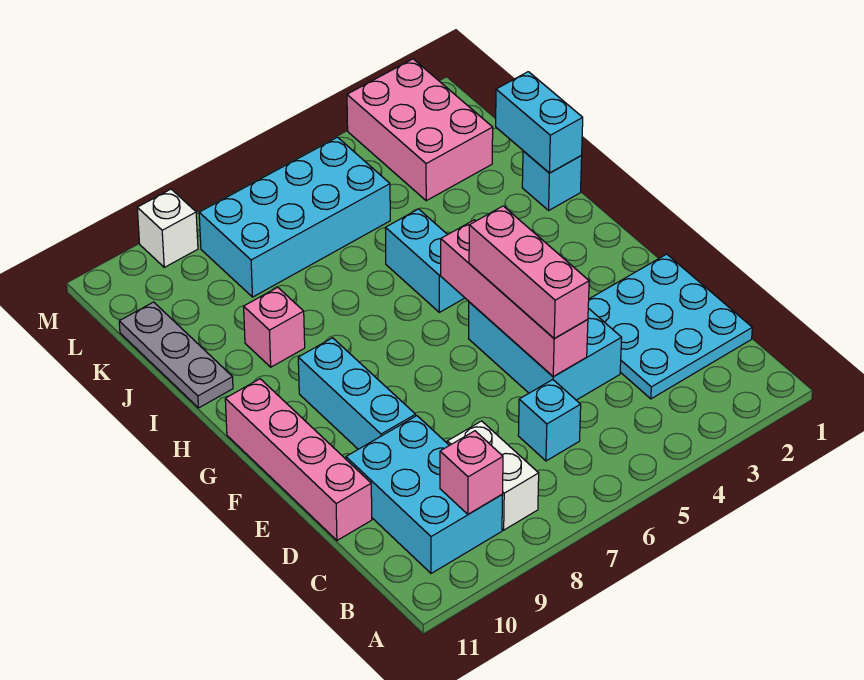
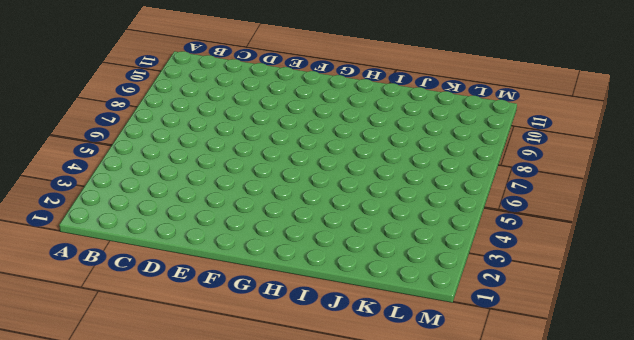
none -> white brick B8:C8 level 1
none -> cyan brick B9:D10 level 1
none -> cyan plate C1:E3 level 1

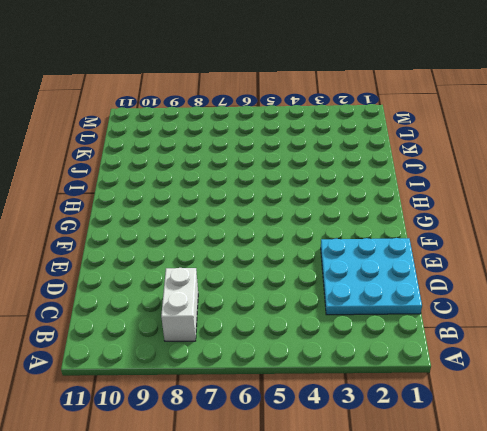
none -> cyan brick B9:D10 level 1
none -> cyan brick C6 level 1
none -> cyan brick D4:F5 level 1

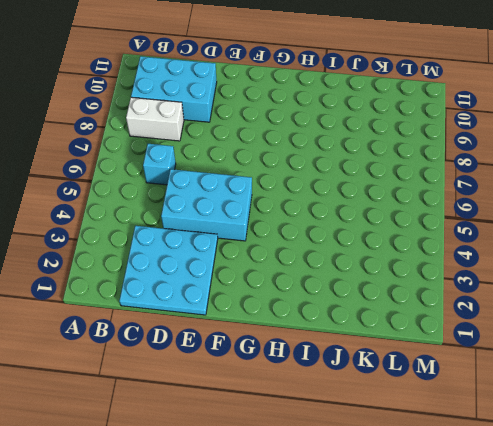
none -> pink brick D11:G11 level 1
none -> cyan brick E9:G9 level 1
none -> cyan brick H5:I5 level 1

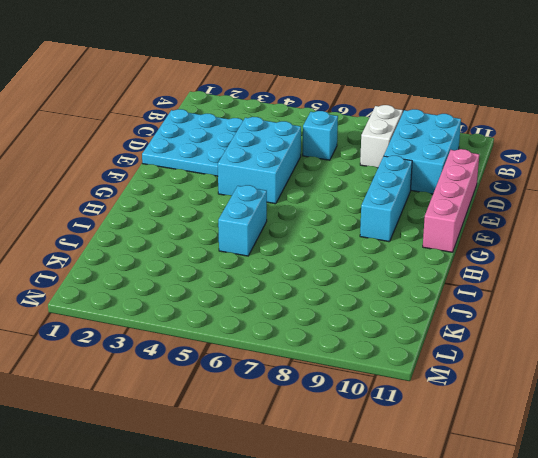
none -> cyan brick I1 level 1
none -> pink brick I9 level 1
none -> grey plate I11:K11 level 1

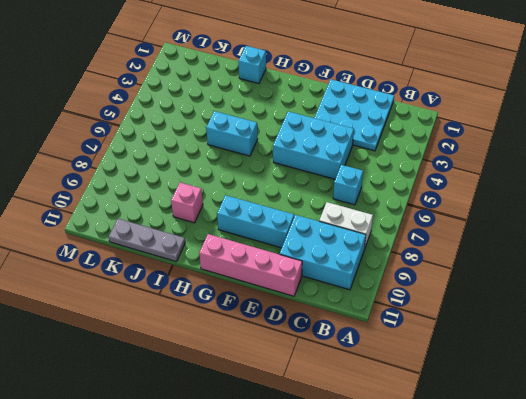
none -> pink brick K2:M3 level 1
none -> cyan brick K5:L8 level 1
none -> white brick M9 level 1

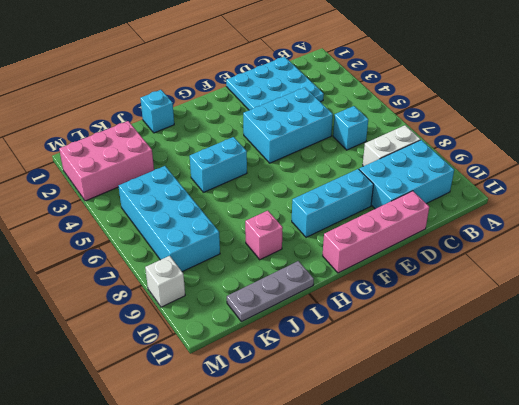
none -> pink brick B9 level 2
none -> pink brick D5:G5 level 2
none -> cyan brick I1:J1 level 2

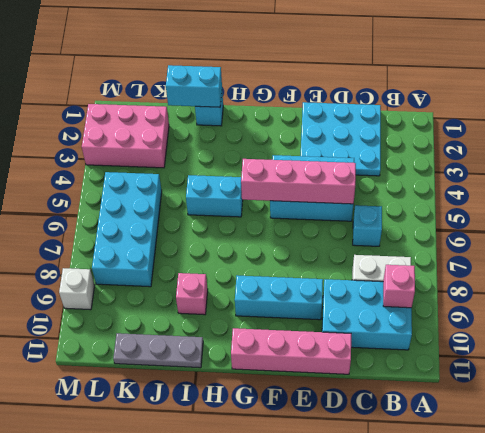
none -> pink brick D5:F5 level 3

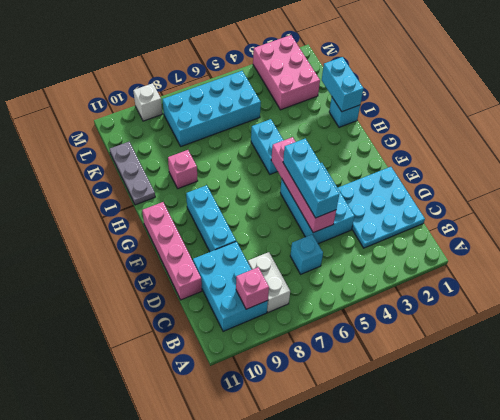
cyan brick D5:F5 level 3 -> pink brick D5:F5 level 3

